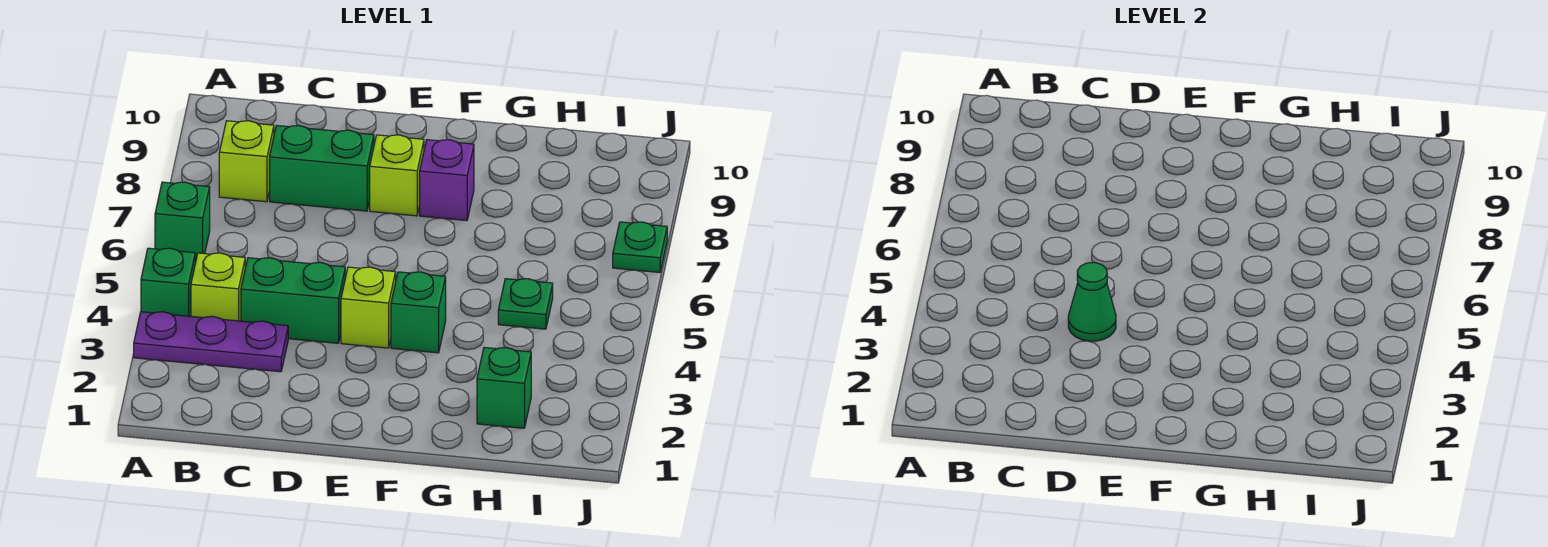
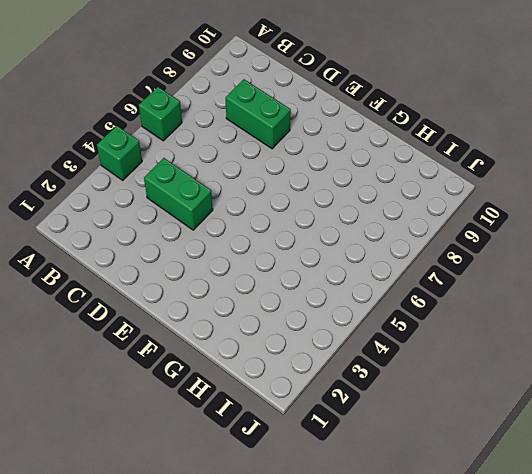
none -> purple plate A3:C3 level 1
none -> lime brick B4 level 1
none -> lime brick B8 level 1

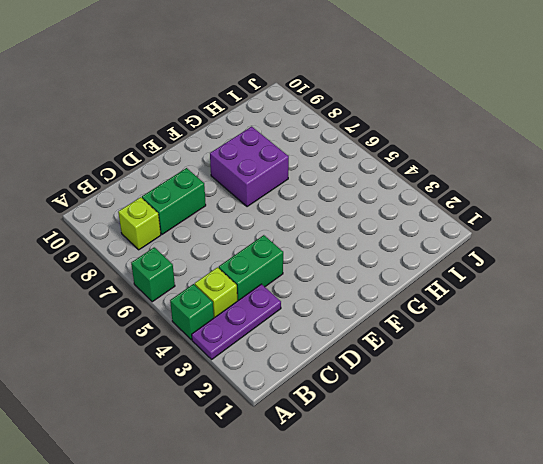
purple brick F7:G8 level 1 -> purple brick F8 level 1
none -> lime brick E4 level 1
none -> lime brick E8 level 1
none -> green brick F4 level 1

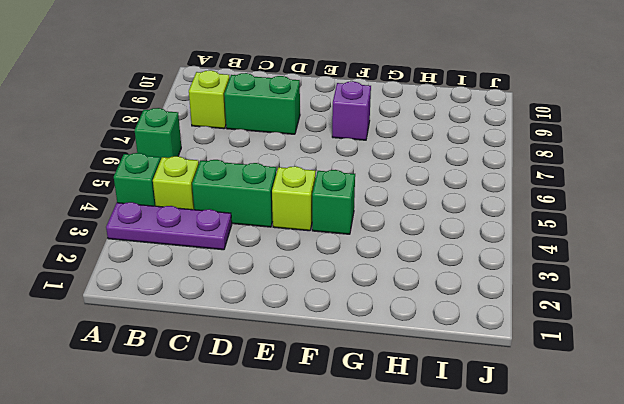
none -> lime brick E8 level 1
none -> green brick H2 level 1
none -> green plate H5 level 1

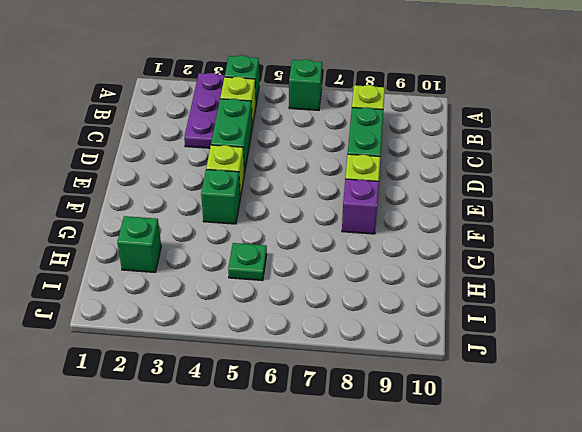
none -> green plate J7 level 1
none -> green cone D4 level 2

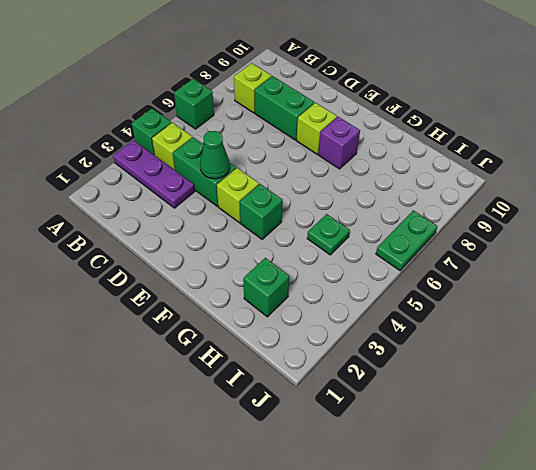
green plate J6:J7 level 1 -> green plate J7 level 1

